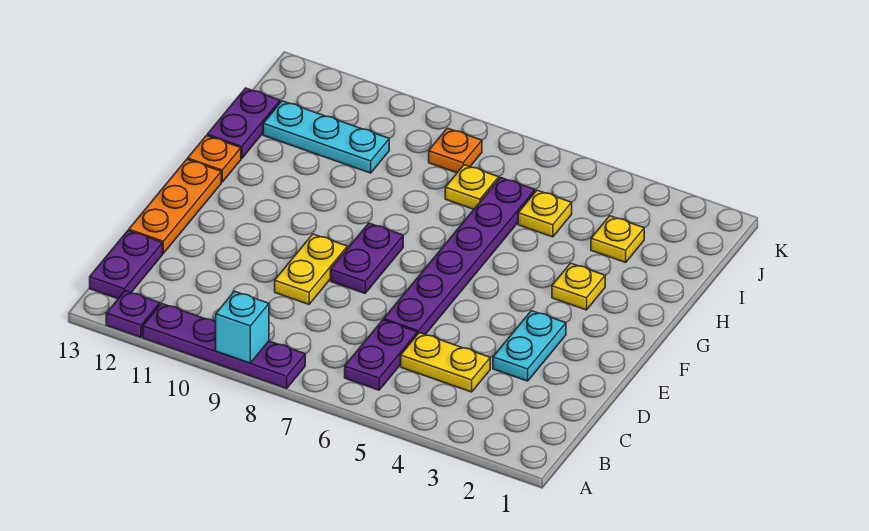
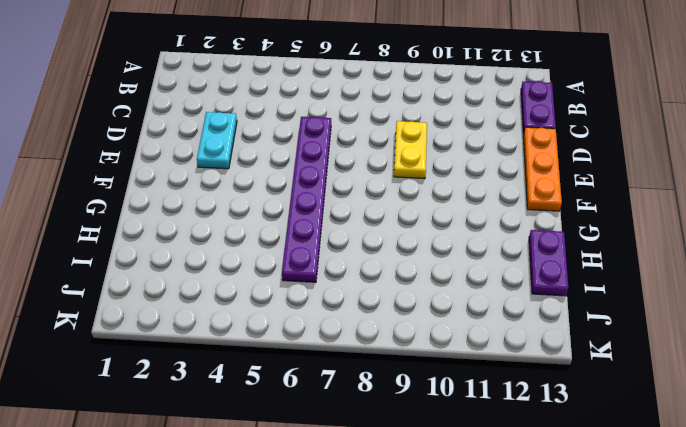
none -> purple plate A8:A11 level 1
none -> purple plate A12 level 1
none -> purple plate B6:C6 level 1

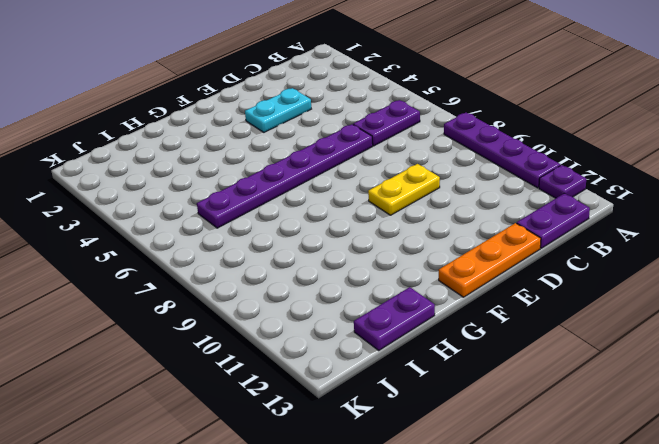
none -> yellow plate C4:C5 level 1
none -> purple plate E8:F8 level 1
none -> yellow plate G3 level 1

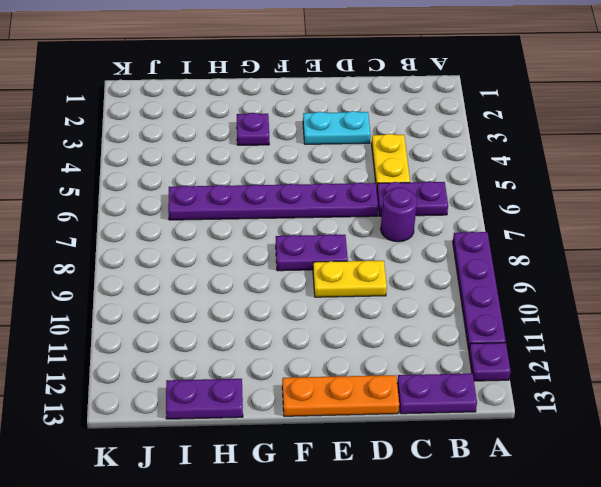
purple round brick C7 level 1 -> none
purple plate G3 level 1 -> yellow plate G3 level 1
none -> orange plate G13 level 1
none -> yellow plate I3 level 1
none -> yellow plate I5 level 1

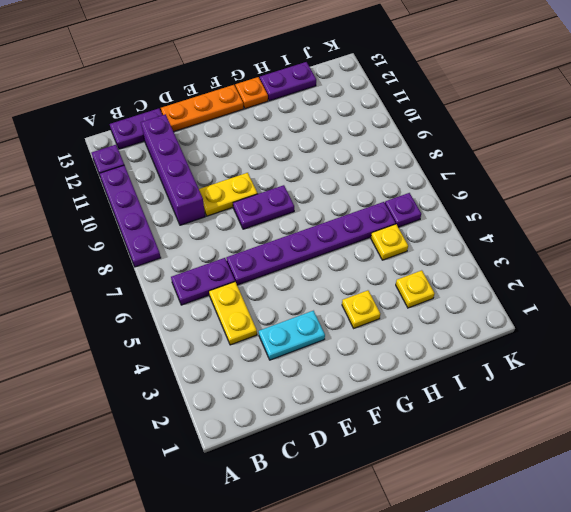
purple brick C9:C12 level 1 -> none
purple plate J6 level 1 -> none
none -> yellow plate I7 level 1
none -> cyan plate I10:I12 level 1
none -> orange plate J8 level 1

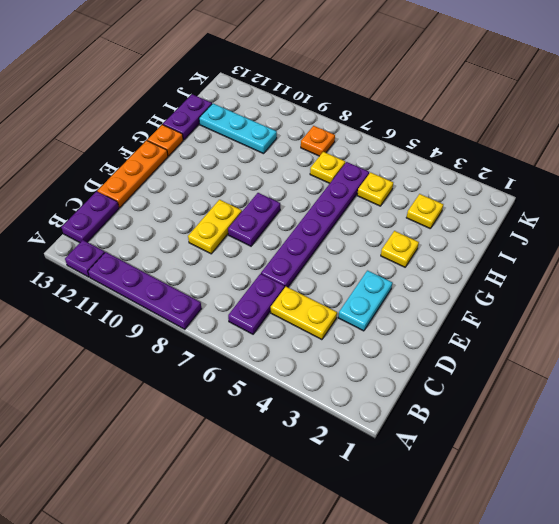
none -> cyan brick A9 level 2

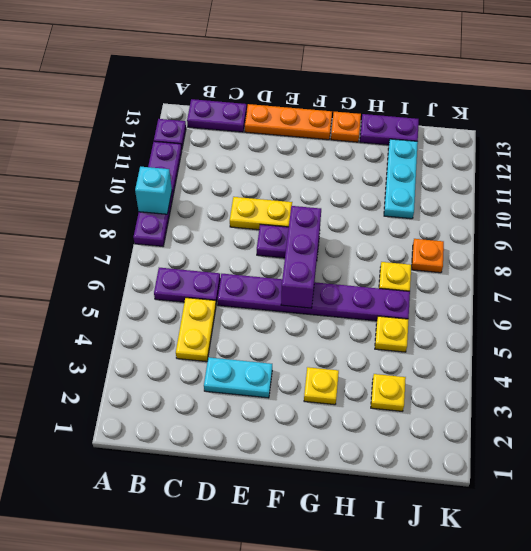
purple brick F6:F8 level 2 -> none

